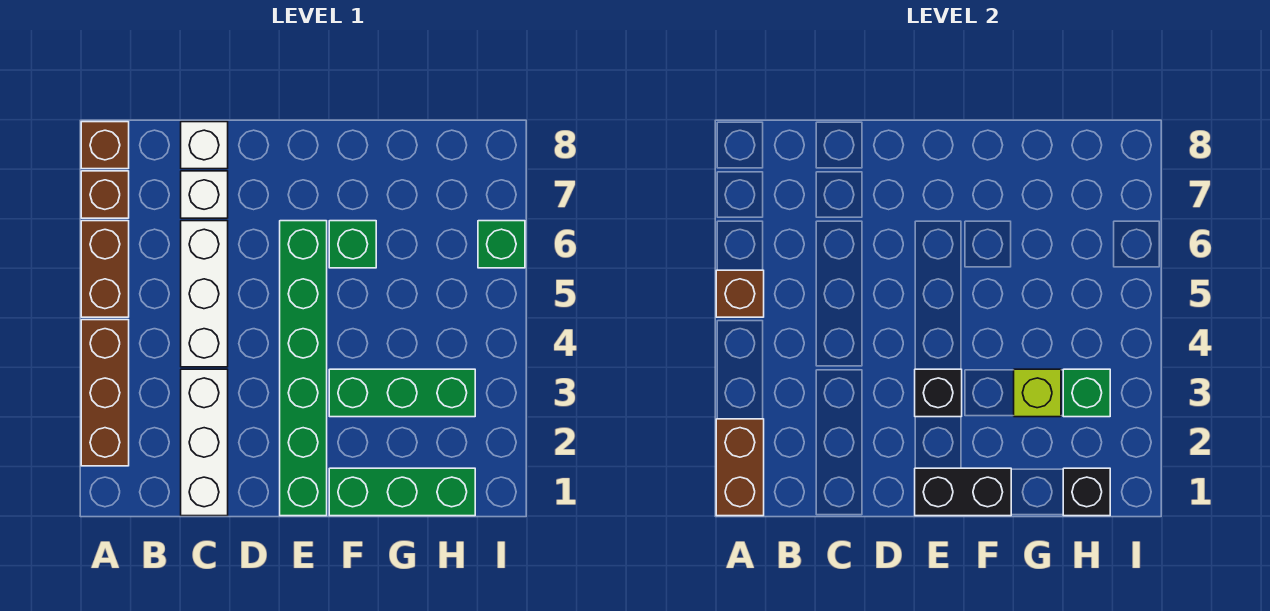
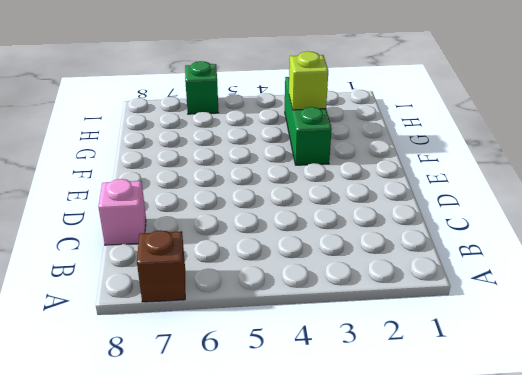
pink brick C8 level 1 -> white brick C8 level 1
none -> brown brick A2:A4 level 1
none -> brown brick A5:A6 level 1
none -> brown brick A8 level 1

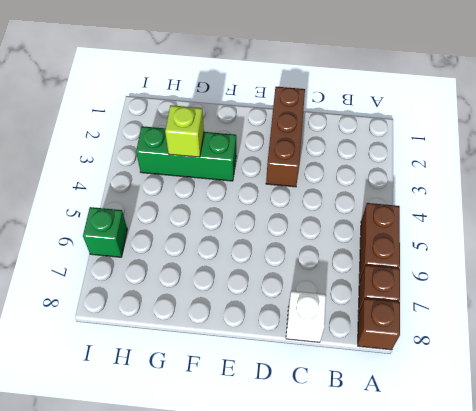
brown brick D1:D3 level 1 -> brown brick A2:A4 level 1
none -> white brick C1:C3 level 1
none -> white brick C4:C6 level 1
none -> white brick C7 level 1

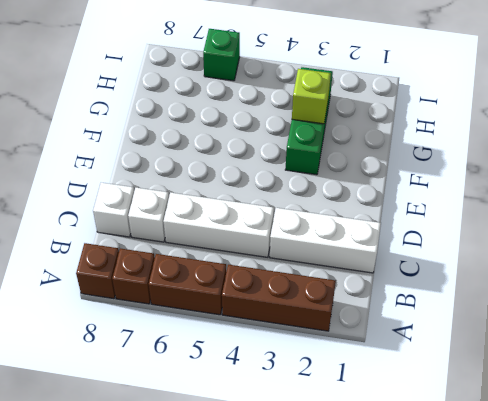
none -> green brick E1:E6 level 1
none -> green brick F1:H1 level 1
none -> green brick F6 level 1

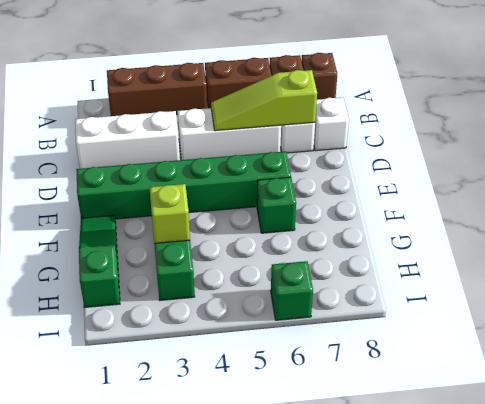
lime slope C5:C7 level 2 top 7 -> none
green slope F1:H1 level 1 top H -> green brick F1:H1 level 1
none -> brown brick A1:A2 level 2
none -> brown brick A5 level 2
none -> black brick E1:F1 level 2

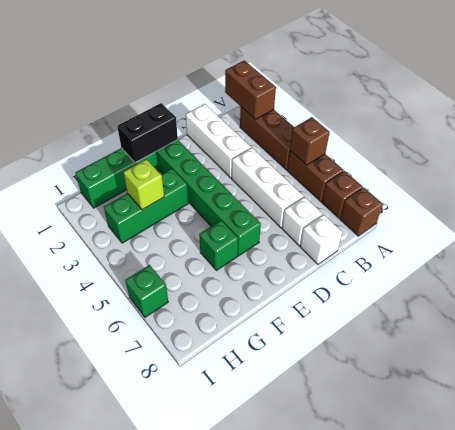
none -> black brick E3 level 2
none -> black brick H1 level 2
none -> green brick H3 level 2

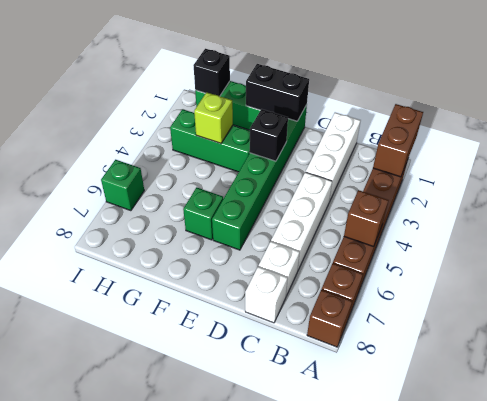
none -> green brick H3 level 2

